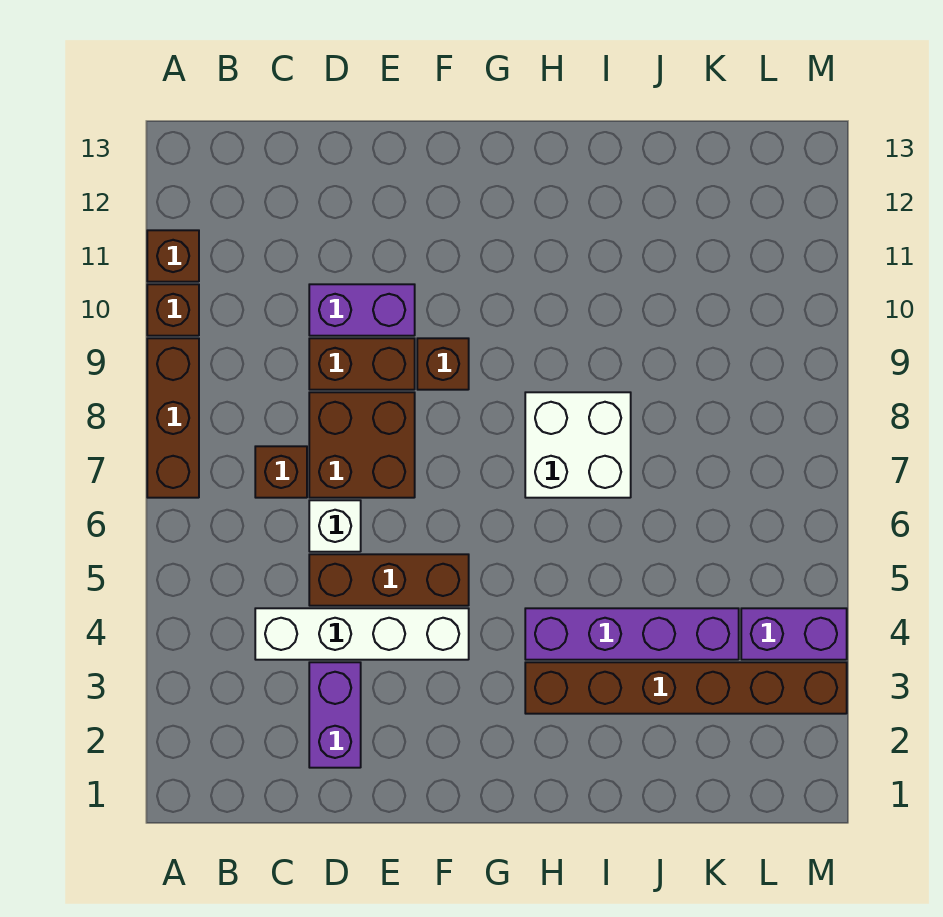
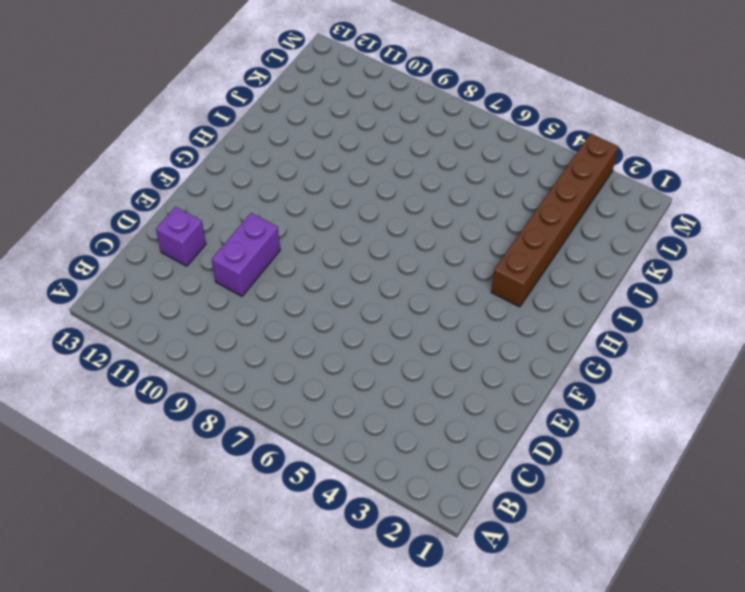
purple brick D12 level 1 -> none
none -> brown brick A7:A9 level 1
none -> brown brick A10 level 1
none -> brown brick A11 level 1

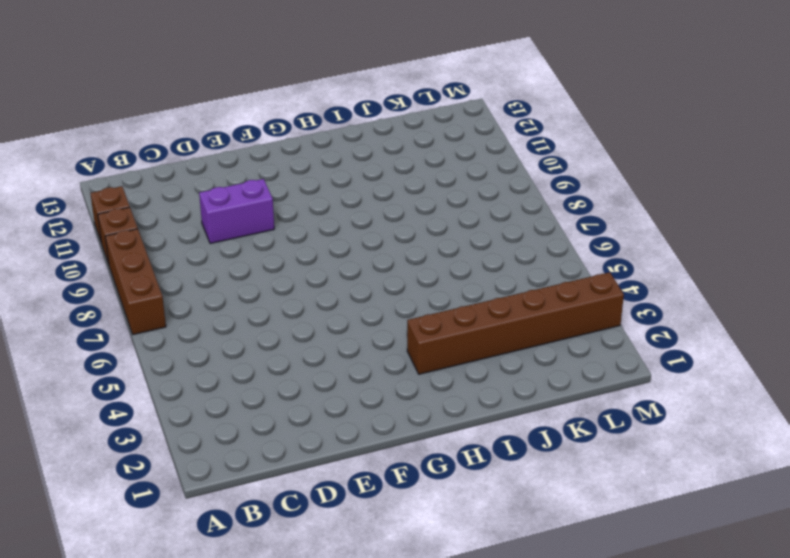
none -> white brick C4:F4 level 1
none -> brown brick C7 level 1
none -> purple brick D2:D3 level 1

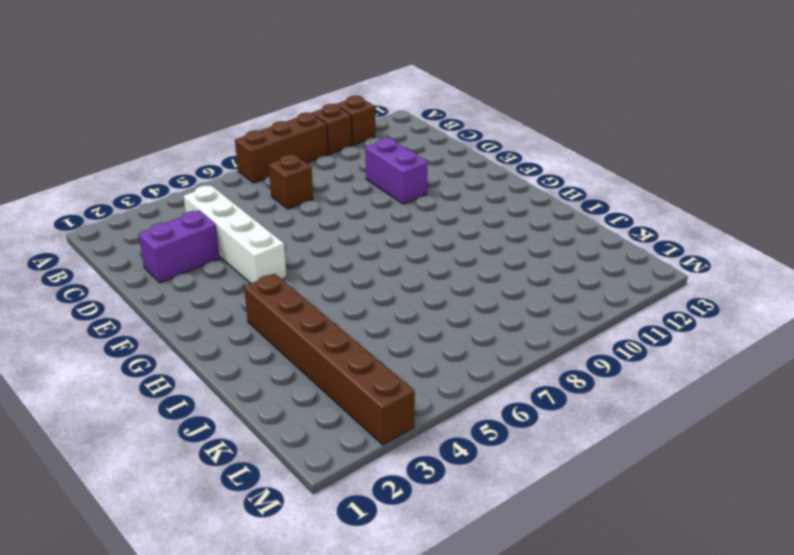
none -> brown brick D5:F5 level 1
none -> white brick D6 level 1
none -> brown brick D7:E8 level 1

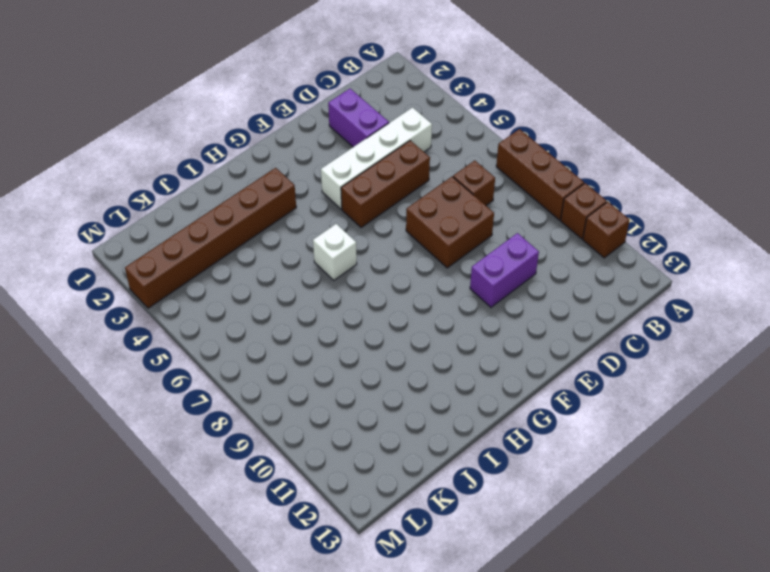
white brick H6 level 1 -> white brick D6 level 1
none -> brown brick D9:E9 level 1
none -> brown brick F9 level 1
none -> purple brick H4:K4 level 1

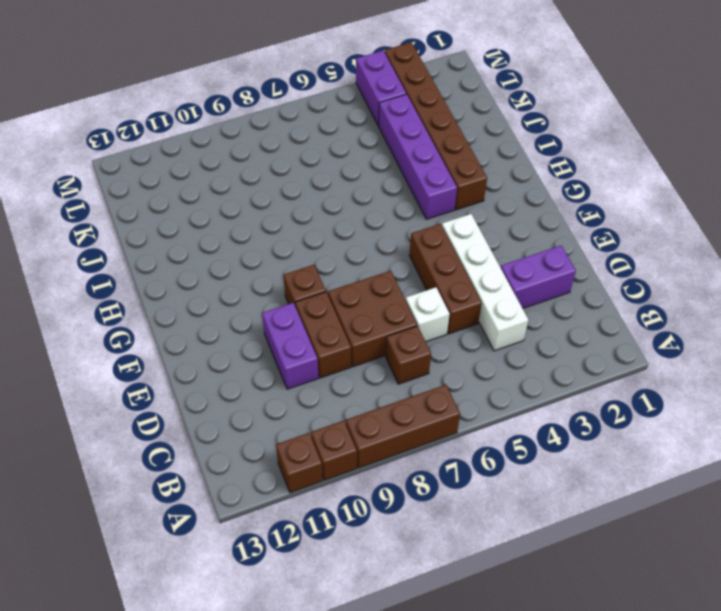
none -> white brick H7:I8 level 1

